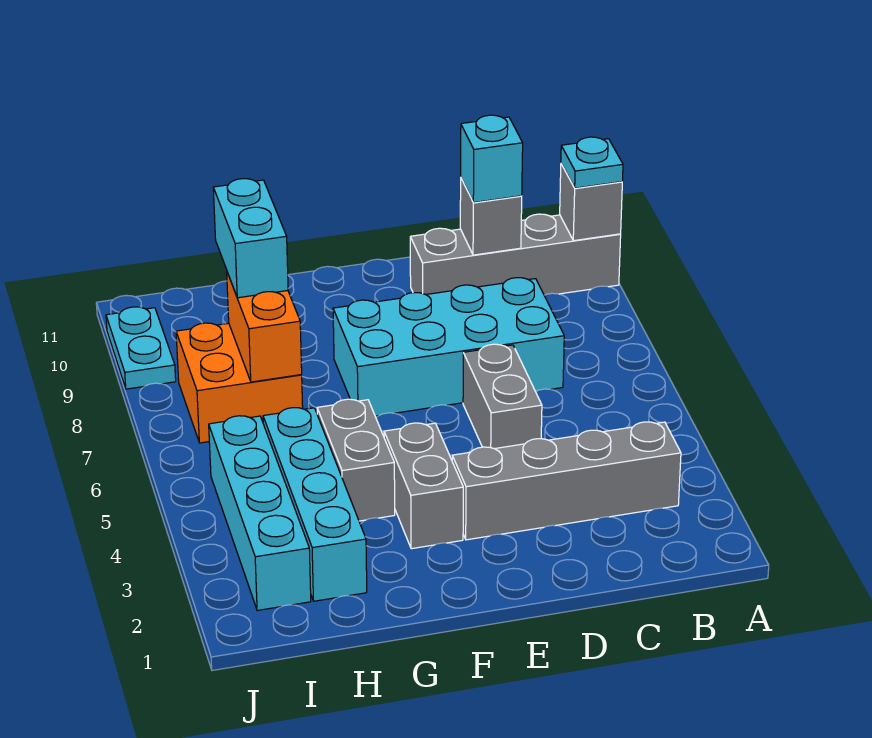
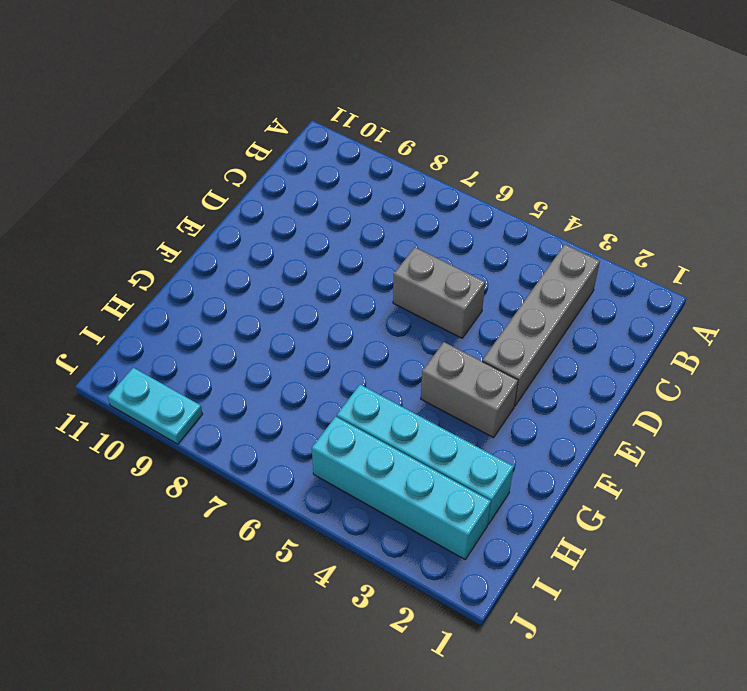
none -> grey brick A10:D10 level 1
none -> cyan brick C7:F8 level 1
none -> grey brick G4:G5 level 1

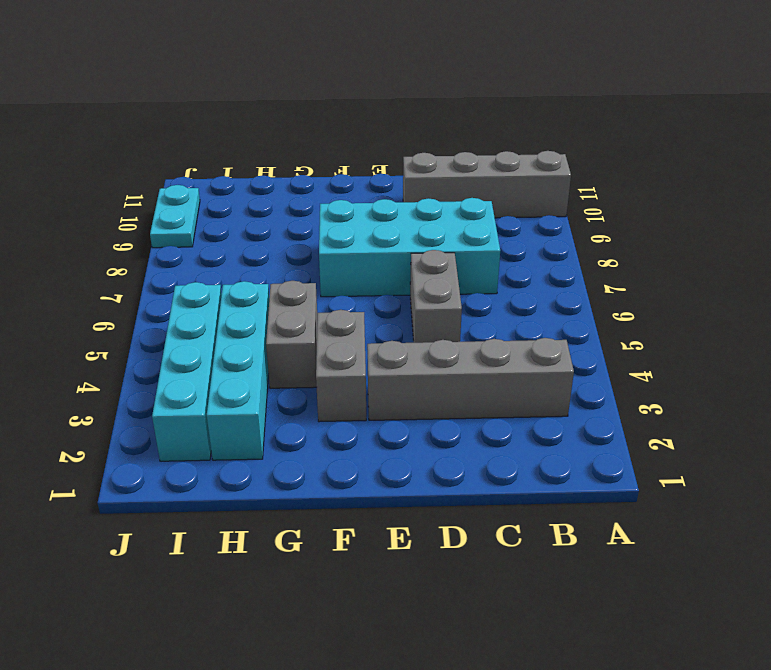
none -> orange brick H7:I8 level 1
none -> grey brick A10 level 2
none -> grey brick C10 level 2

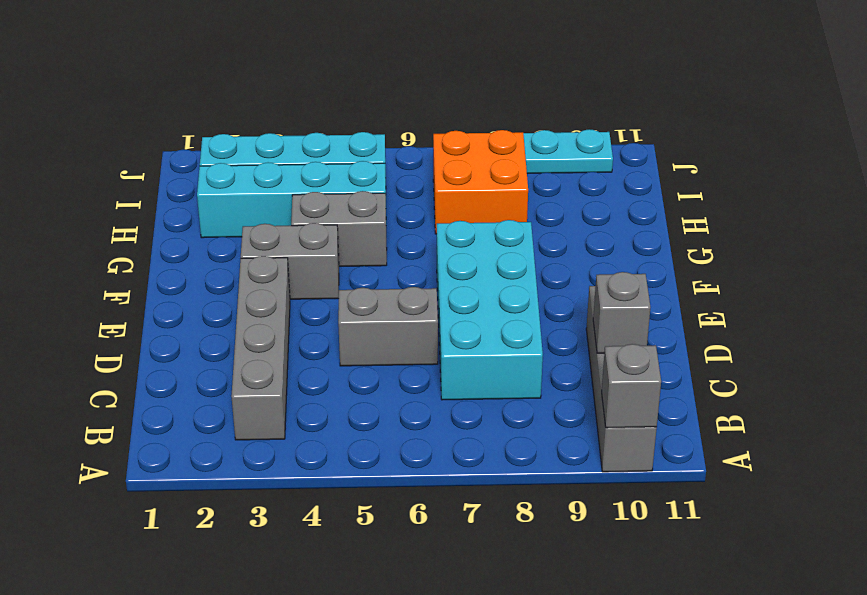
none -> orange brick H7:H8 level 2
none -> cyan plate A10 level 3
none -> cyan brick C10 level 3

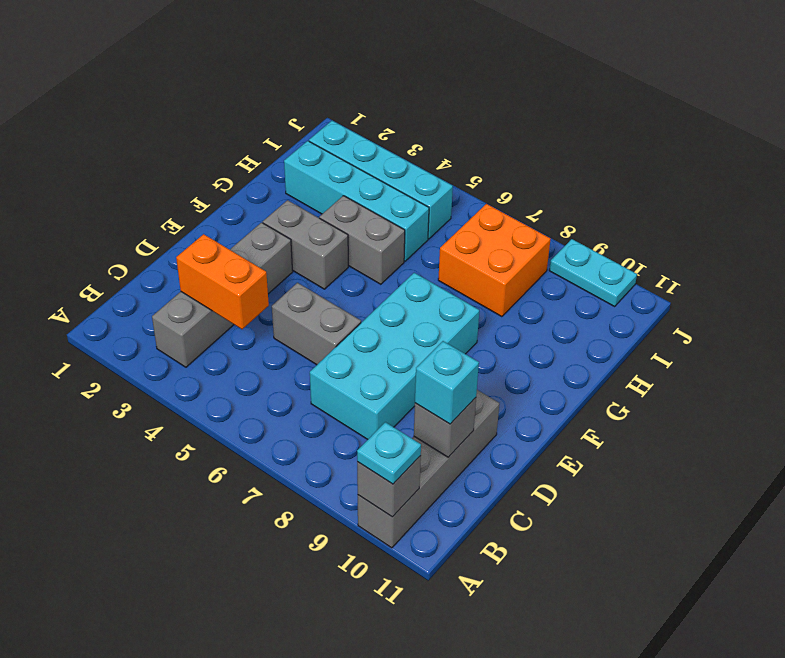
orange brick C3:C4 level 2 -> orange brick H7:H8 level 2
none -> cyan brick H8:H9 level 3

